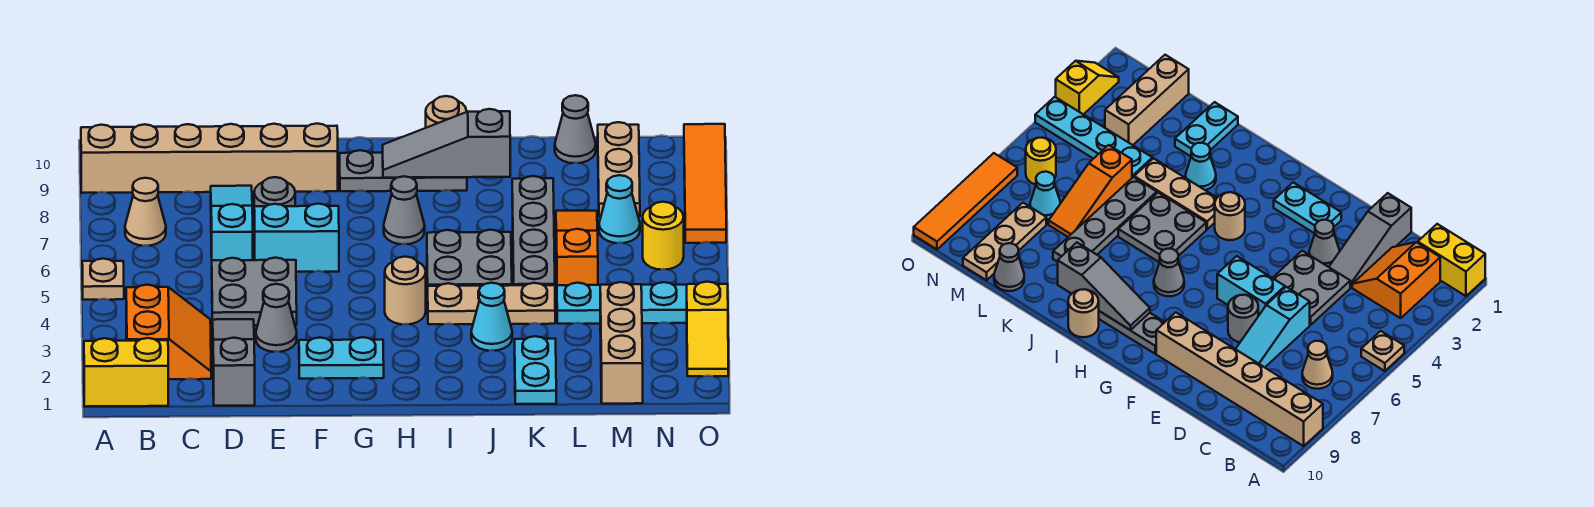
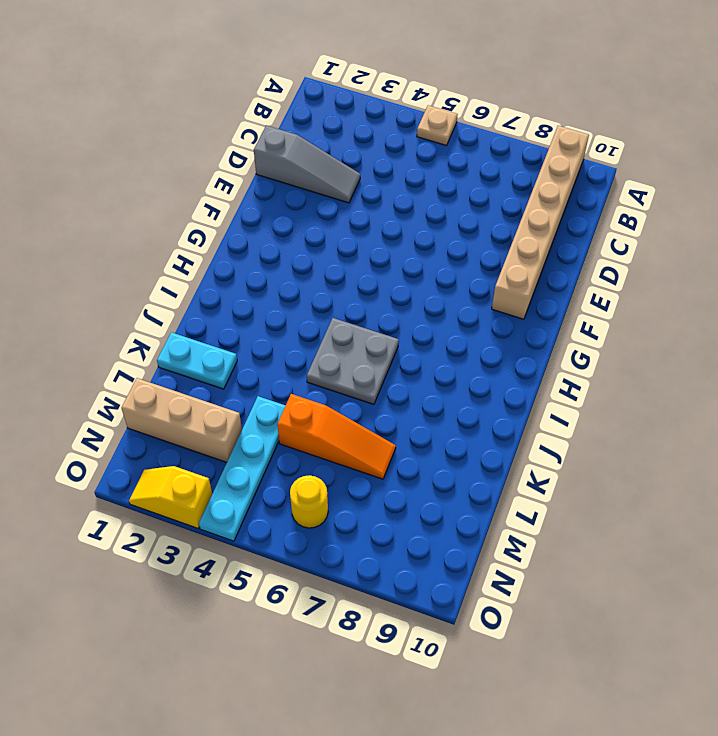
none -> yellow brick A1:B1 level 1
none -> orange slope B2:C3 level 1 top B
none -> tan cone B7 level 1
none -> grey plate D4:E5 level 1

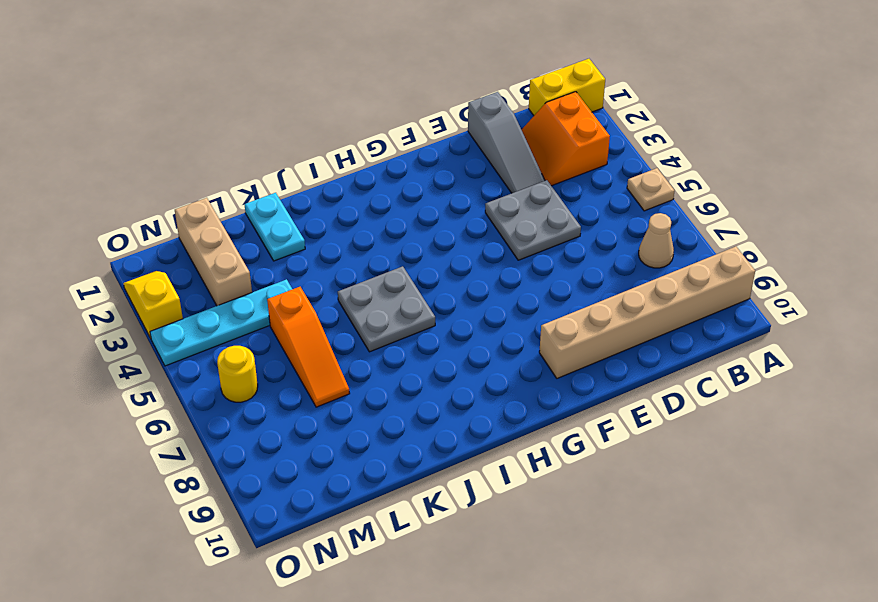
none -> cyan slope D6:D8 level 1 top 6
none -> grey cone E3 level 1
none -> cyan brick E6:F6 level 1
none -> grey round brick E7 level 1

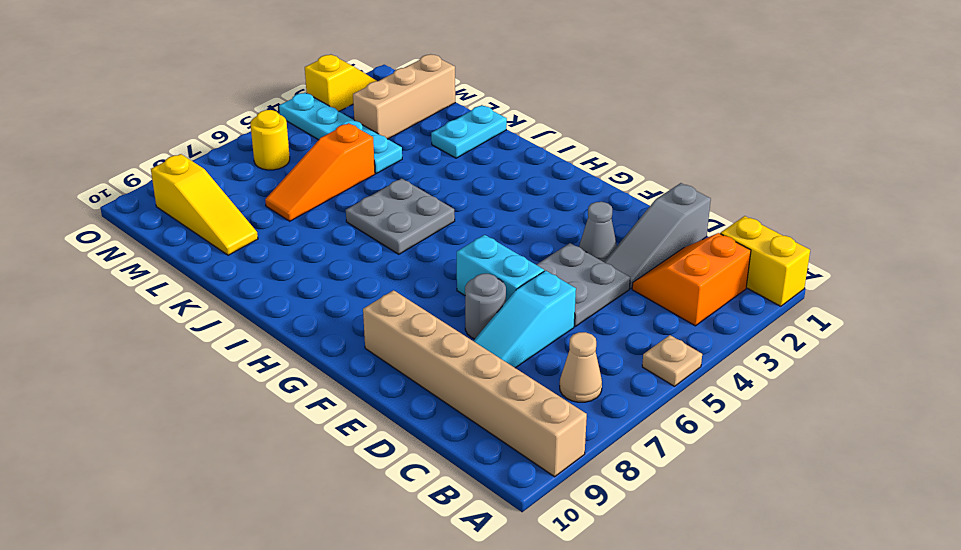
yellow slope L9:N9 level 1 top N -> tan plate M8:M10 level 1
none -> cyan plate F2:G2 level 1
none -> grey plate G9:I9 level 1
none -> tan round brick H4 level 1
none -> grey cone H7 level 1

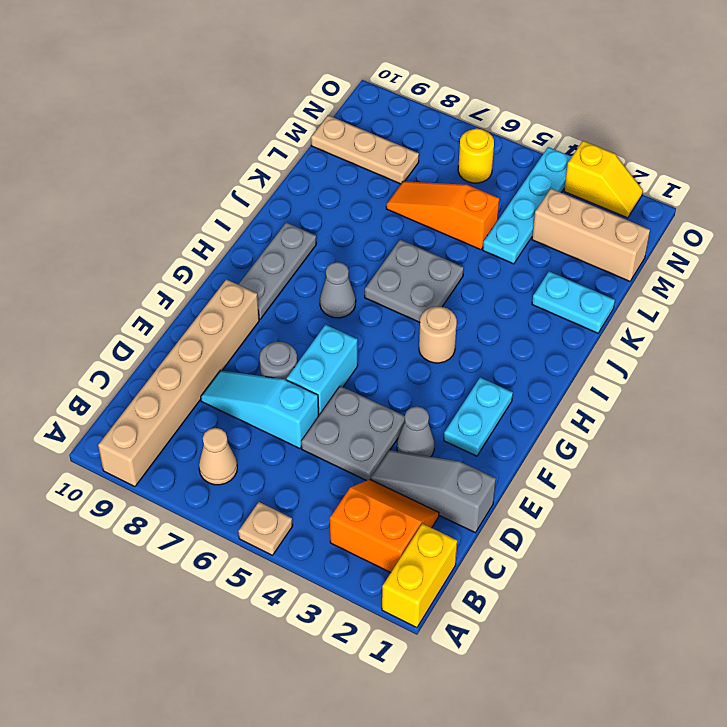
none -> tan plate I4:K4 level 1
none -> tan round brick I10 level 1
none -> cyan cone J3 level 1
none -> grey plate K5:K8 level 1

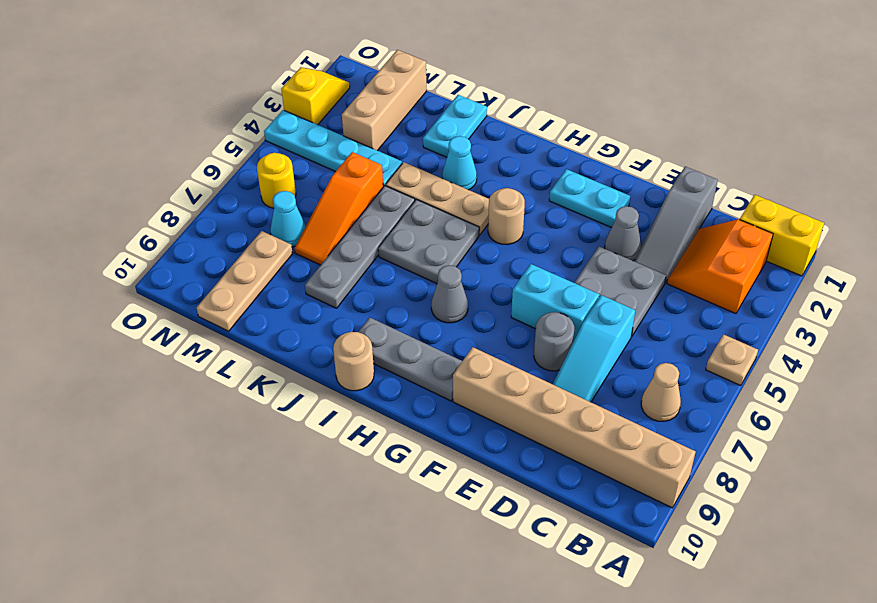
none -> grey cone L10 level 1
none -> orange tile O7:O10 level 1
none -> grey slope H9:J9 level 2 top J

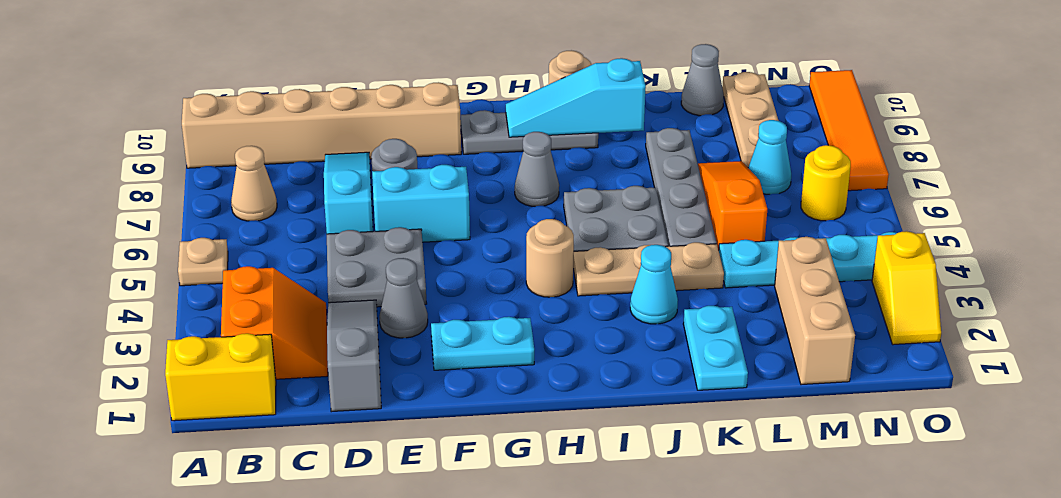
cyan slope H9:J9 level 2 top J -> grey slope H9:J9 level 2 top J

